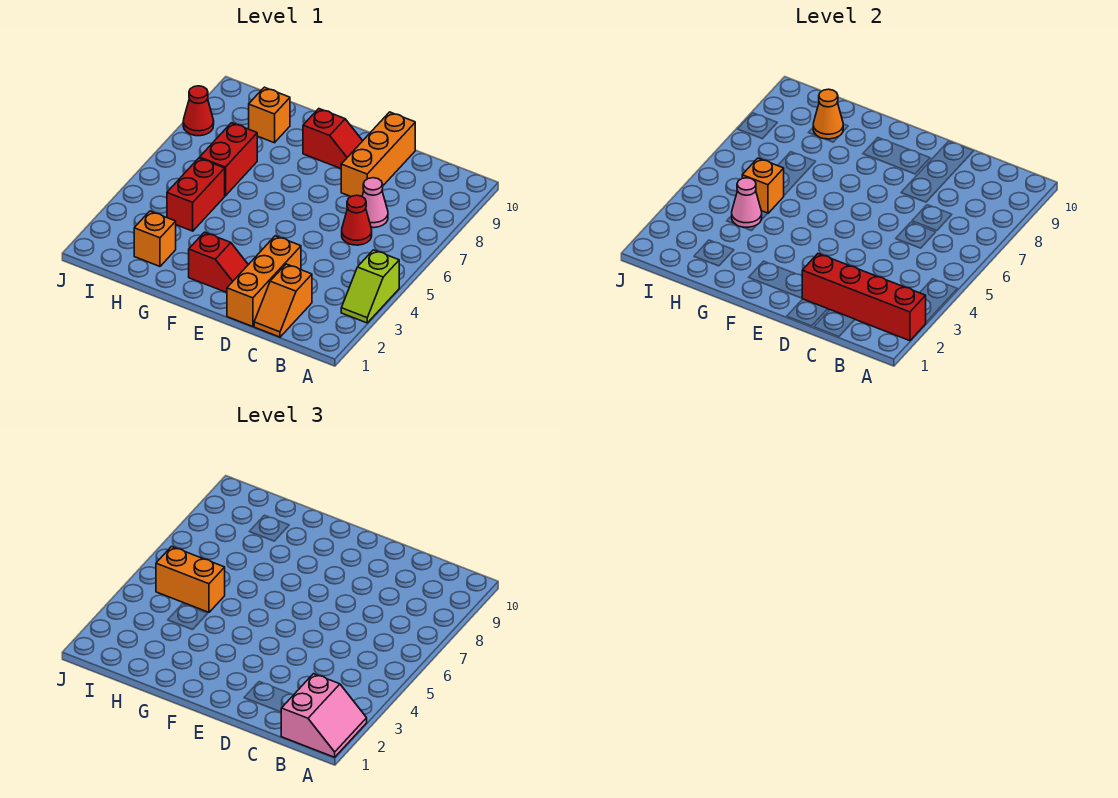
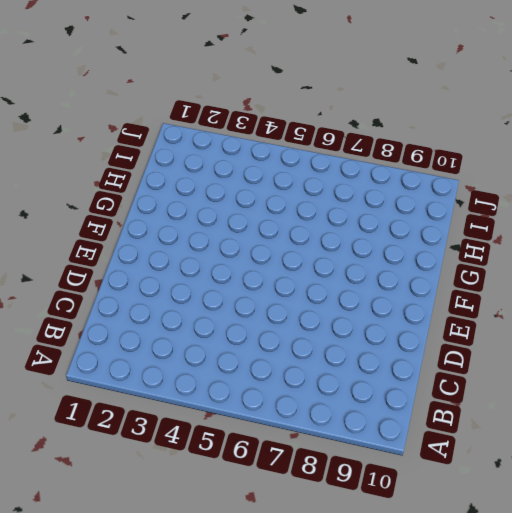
none -> lime slope A3:A4 level 1 top 4
none -> orange slope C1:C2 level 1 top 2
none -> red cone C6 level 1

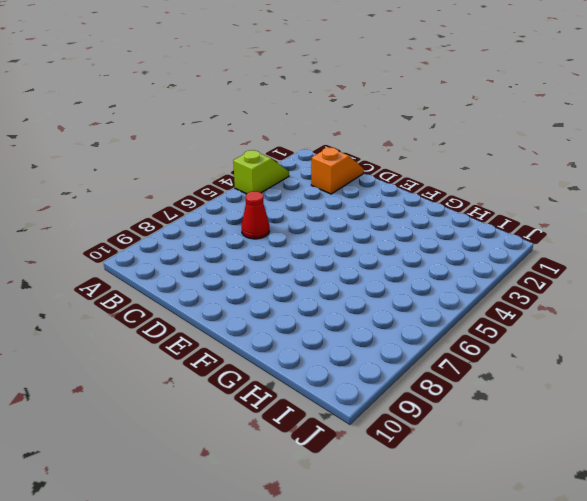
none -> pink cone C7 level 1
none -> orange brick D1:D3 level 1
none -> orange brick D8:D10 level 1

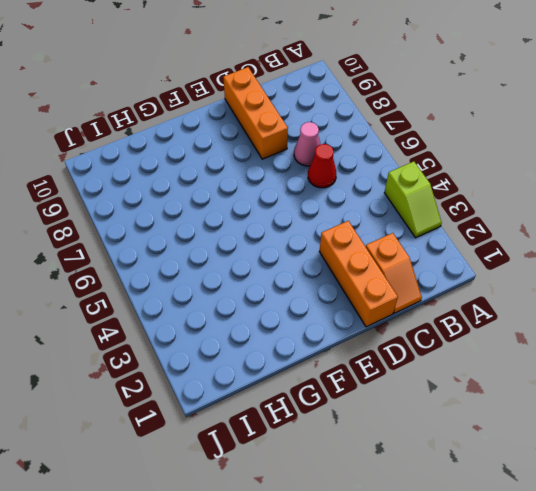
none -> red slope E2:F2 level 1 top F
none -> red slope E9:F9 level 1 top F
none -> orange brick H2 level 1

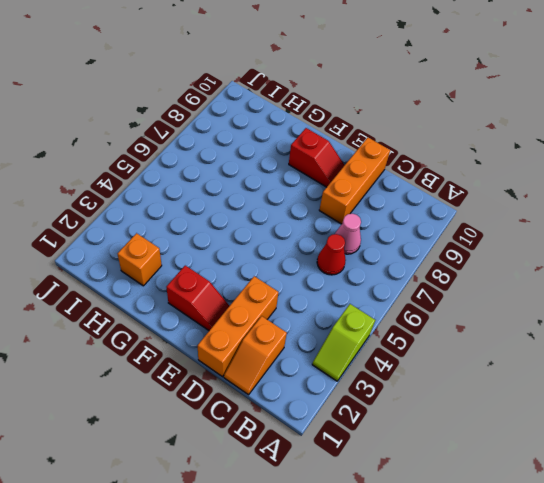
none -> red brick H4:H5 level 1
none -> red brick H6:H7 level 1
none -> orange brick H9 level 1

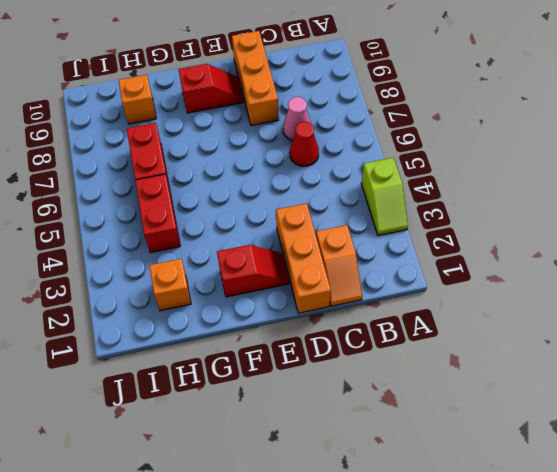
none -> red cone J8 level 1
none -> red brick A2:D2 level 2
none -> pink cone H4 level 2

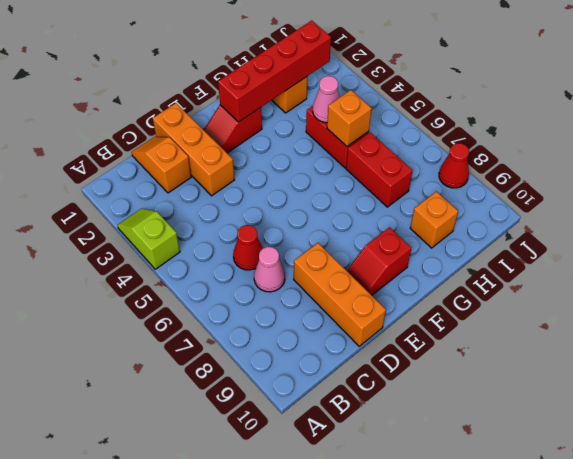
red brick F2:I2 level 2 -> red brick A2:D2 level 2
none -> orange cone H9 level 2
none -> pink slope A1:B2 level 3 top B
none -> orange brick H5:I5 level 3

